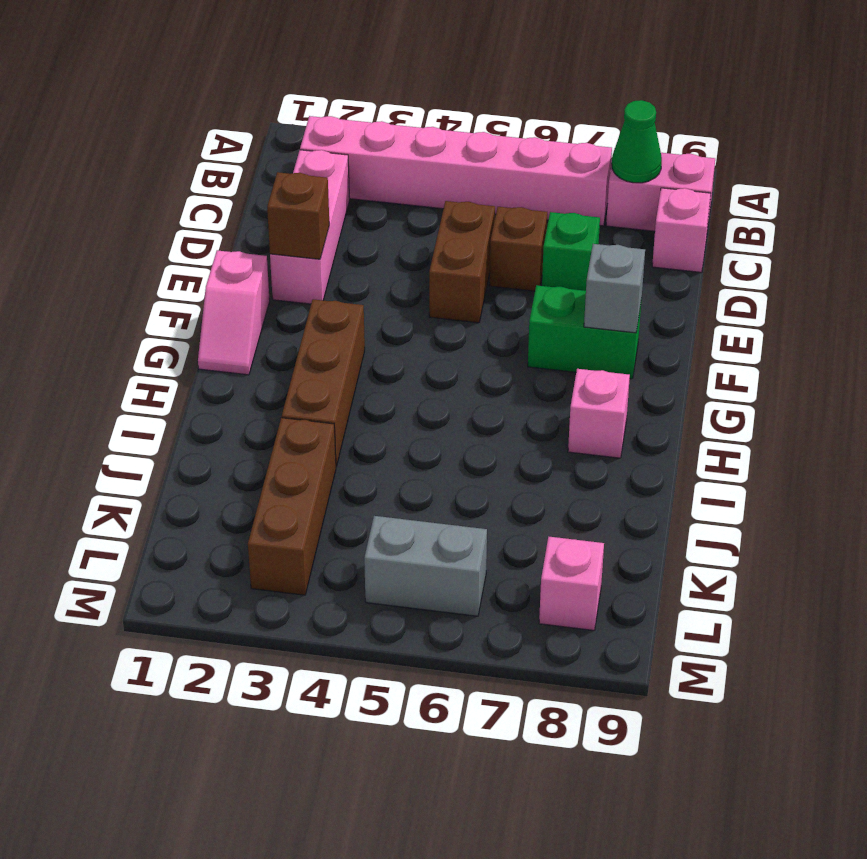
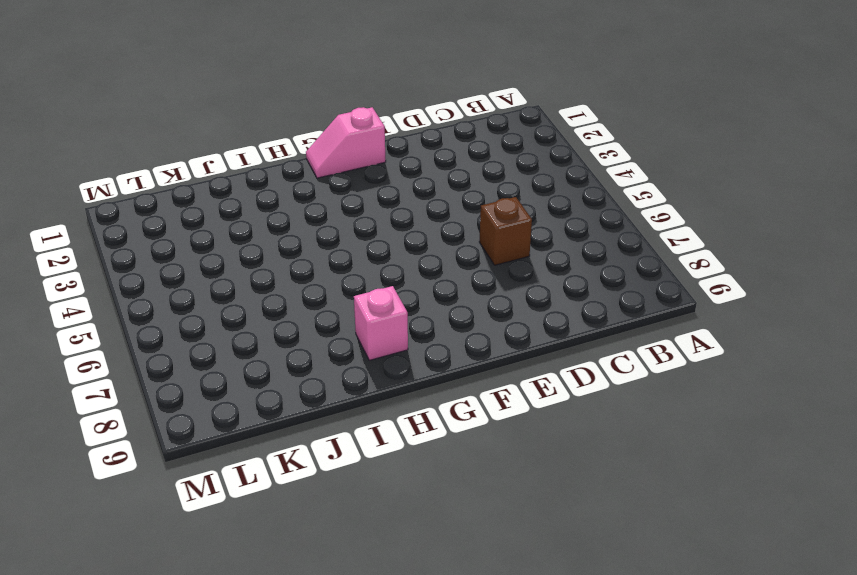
none -> pink brick B2:B7 level 1
none -> pink brick B8:B9 level 1
none -> pink brick C2:E2 level 1

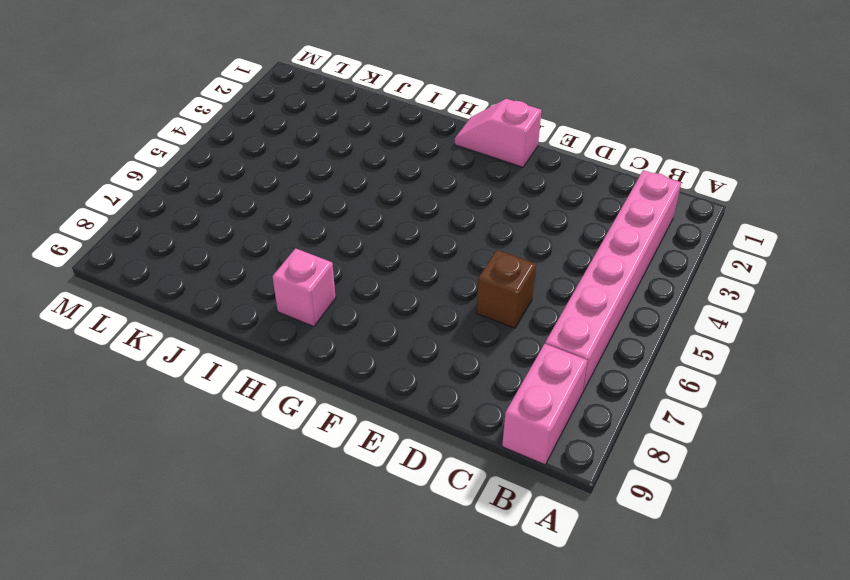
none -> pink brick C2:E2 level 1
none -> pink brick C9 level 1
none -> brown brick D5:E5 level 1

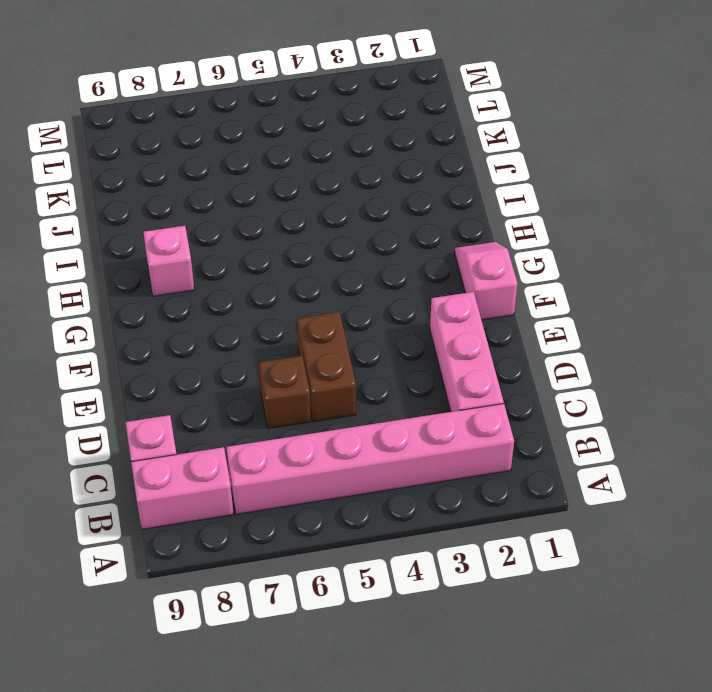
none -> green brick D7 level 1
none -> green brick F7:F8 level 1
none -> brown brick G3:I3 level 1

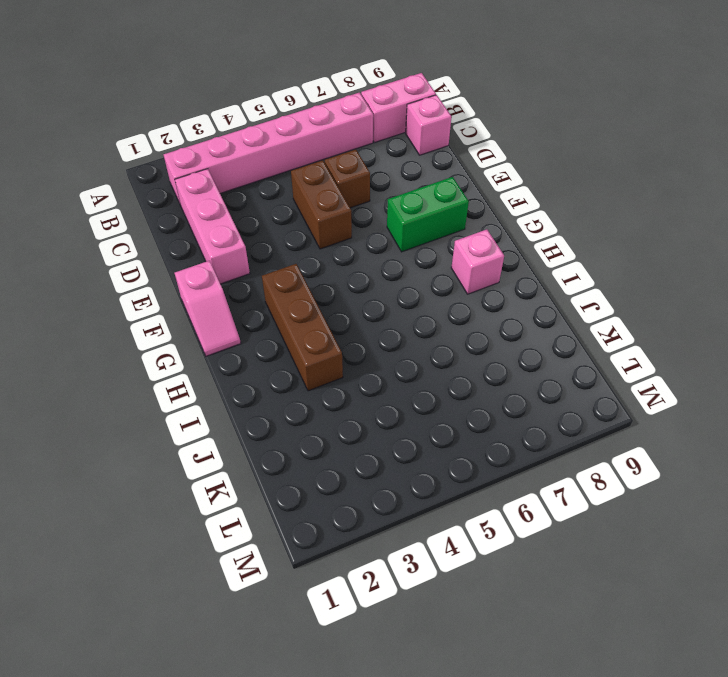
none -> green brick D7 level 1
none -> brown brick J3:L3 level 1
none -> grey brick L5:L6 level 1

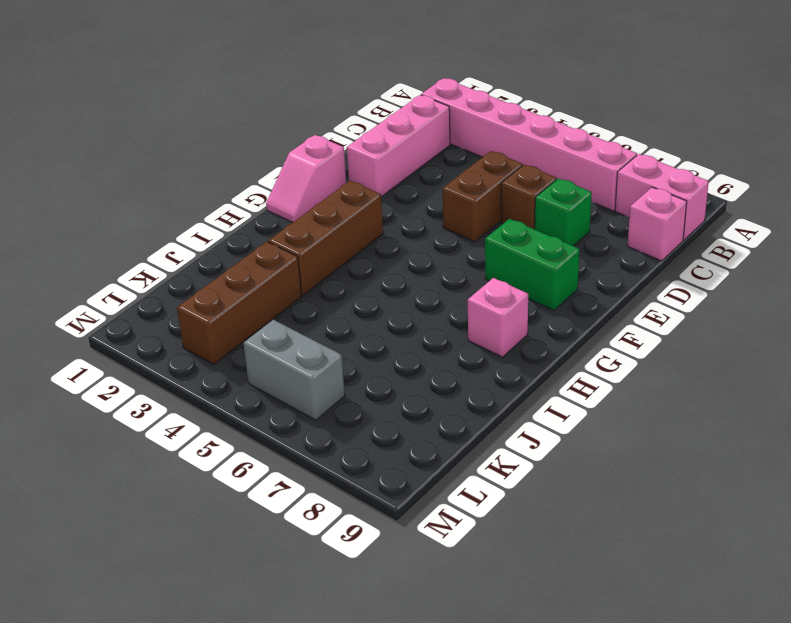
none -> pink brick L8 level 1
none -> green cone B8 level 2
none -> brown brick E2 level 2

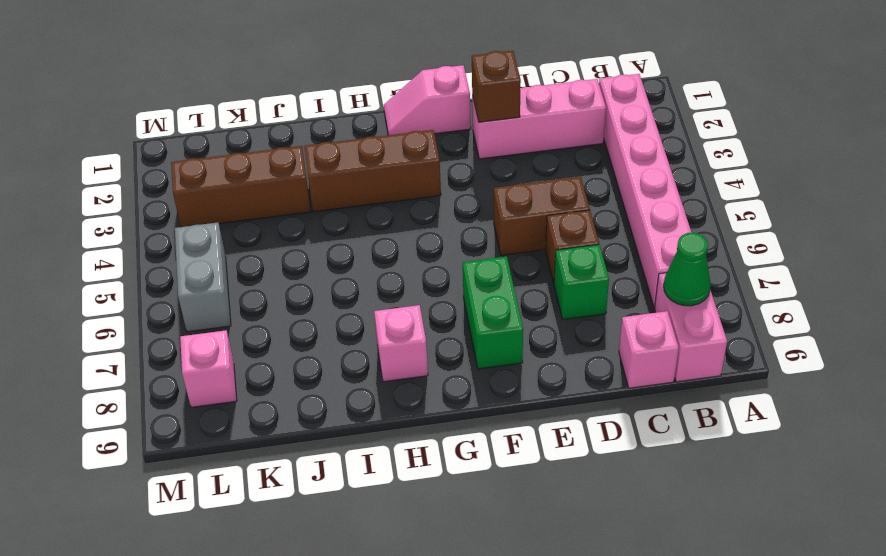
none -> grey brick F8 level 2

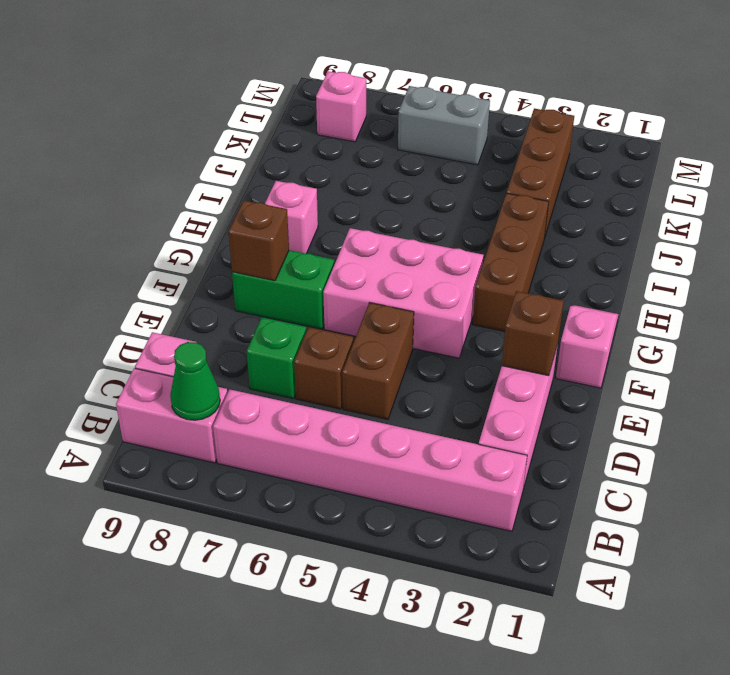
pink brick F4:G6 level 1 -> none
brown brick F8 level 2 -> grey brick F8 level 2

